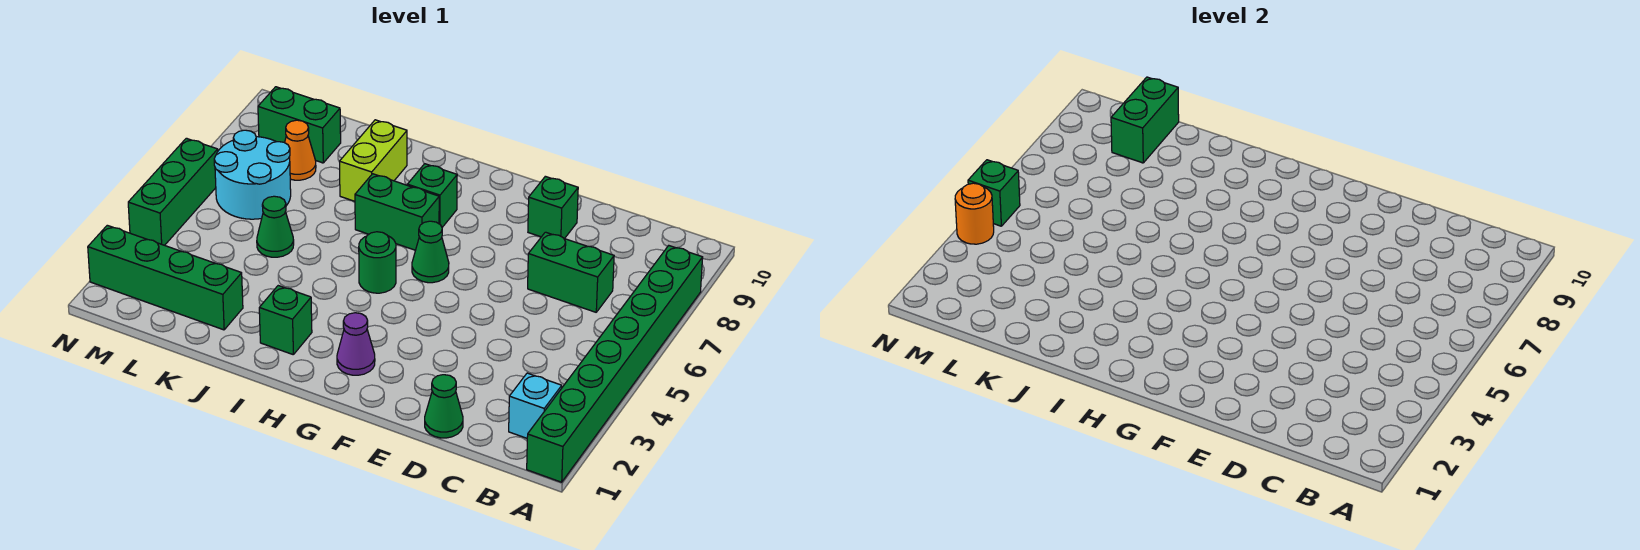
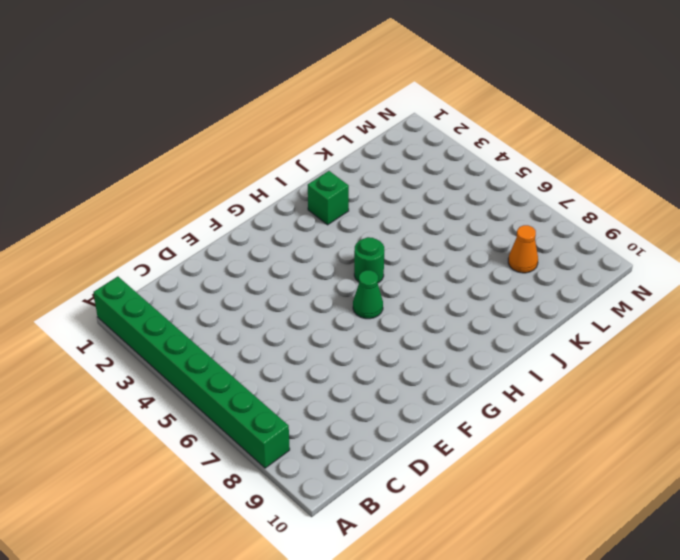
none -> cyan brick B2 level 1
none -> green brick C7:D7 level 1
none -> green cone D1 level 1

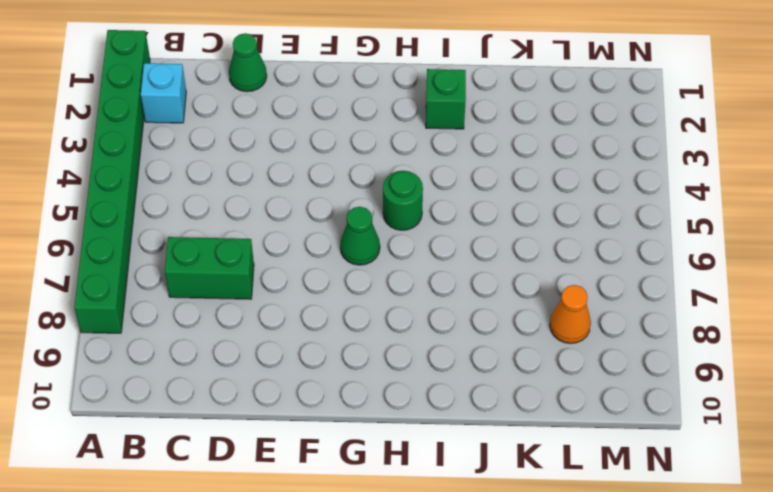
none -> green brick E9 level 1
none -> purple cone G2 level 1
none -> green brick H7:I7 level 1

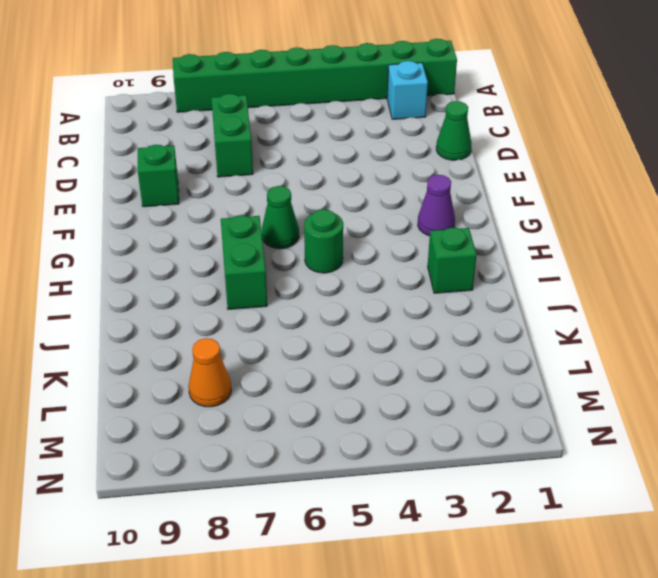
none -> green brick H8 level 1
none -> lime brick J8:J9 level 1
none -> green brick K2:N2 level 1

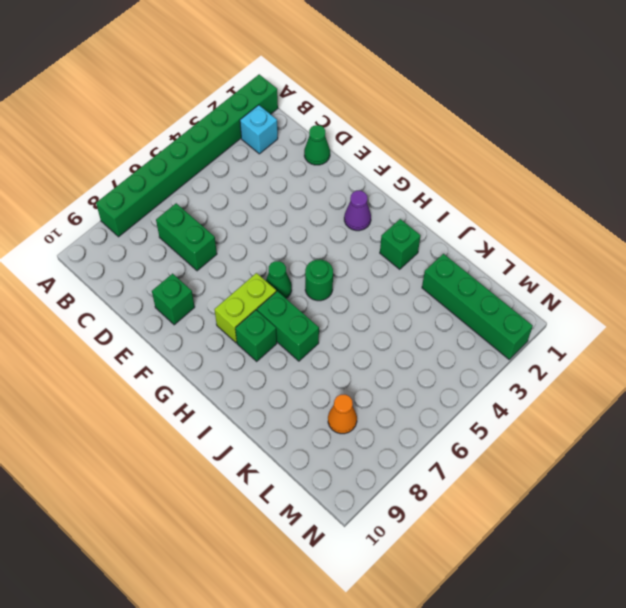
lime brick G7:G8 level 1 -> lime brick J8:J9 level 1
none -> green cone K5 level 1
none -> cyan round brick L6:M7 level 1
none -> green brick L9:M9 level 1

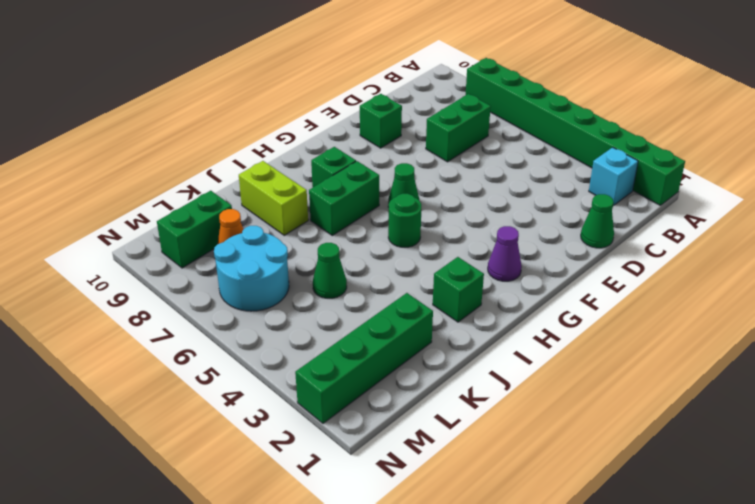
none -> green brick N4:N6 level 1
none -> green brick L9:L10 level 2
none -> orange round brick N4 level 2

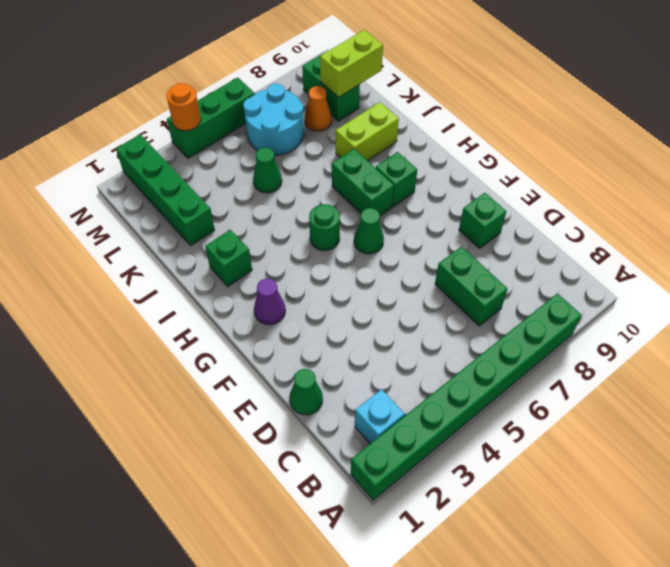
lime brick L9:L10 level 2 -> green brick L9:L10 level 2
none -> green brick N5 level 2

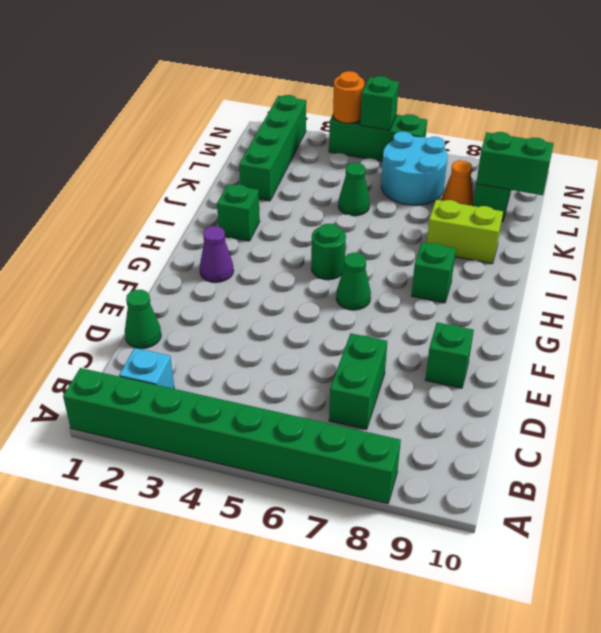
none -> green brick H7:I7 level 1

